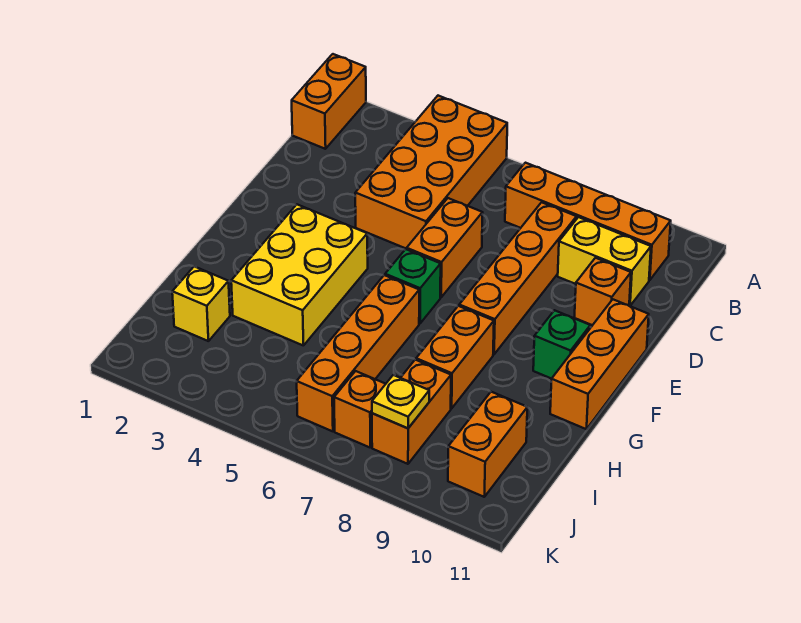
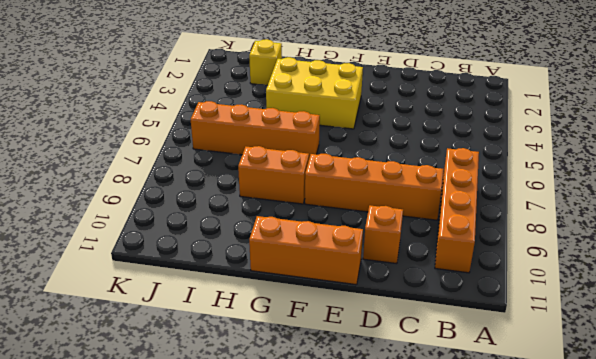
none -> orange brick A1:B1 level 1
none -> orange brick A4:D5 level 1
none -> yellow brick C9:C10 level 1

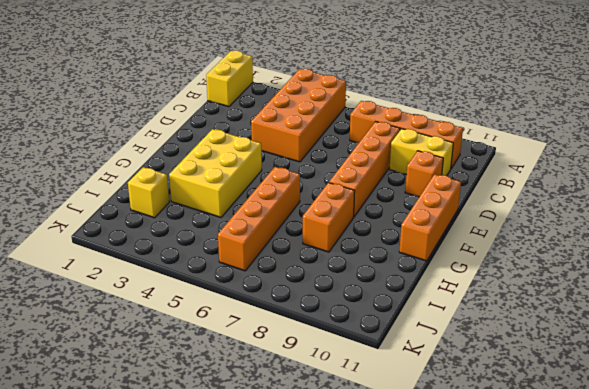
yellow brick A1:B1 level 1 -> orange brick A1:B1 level 1
none -> orange brick D6:E6 level 1
none -> green brick F6 level 1
none -> green brick F10 level 1

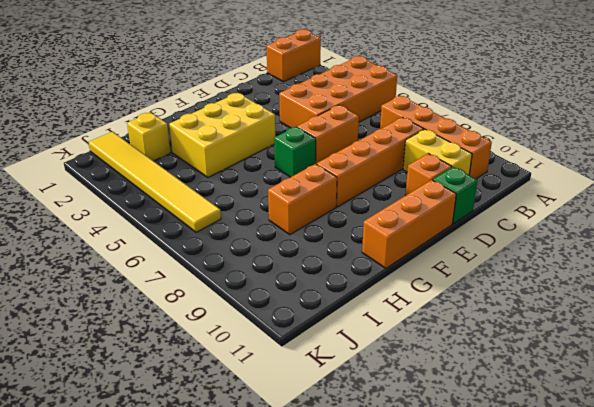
green brick D11 level 1 -> green brick F10 level 1
yellow tile J1:J6 level 1 -> orange brick G6:J6 level 1
none -> orange brick I8:J8 level 1
none -> orange brick I10:J10 level 1
none -> orange brick J7 level 1

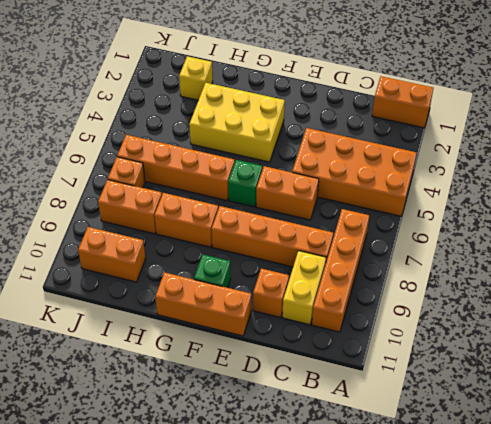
none -> yellow plate J8 level 2

